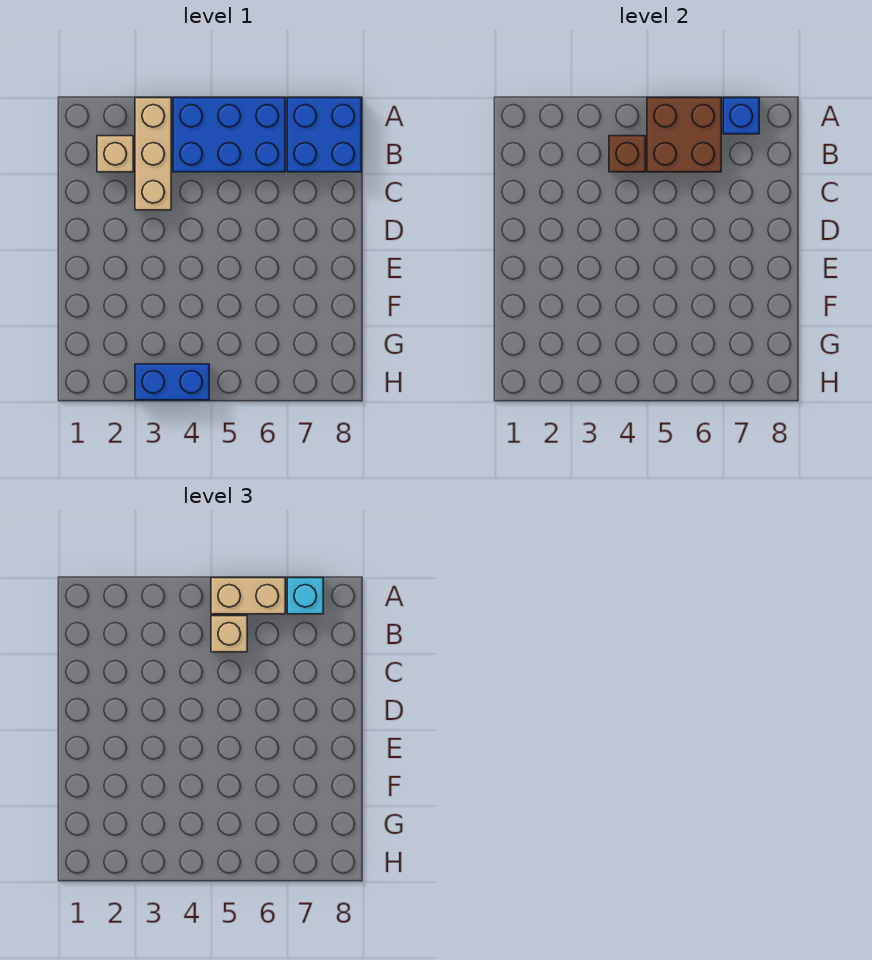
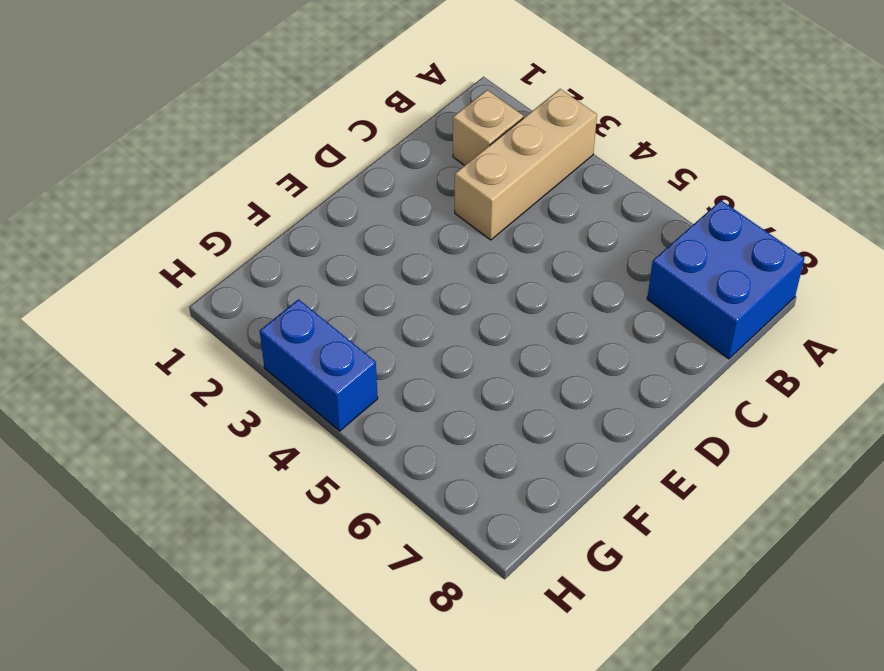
none -> blue brick A4:B6 level 1
none -> brown brick A5:B6 level 2

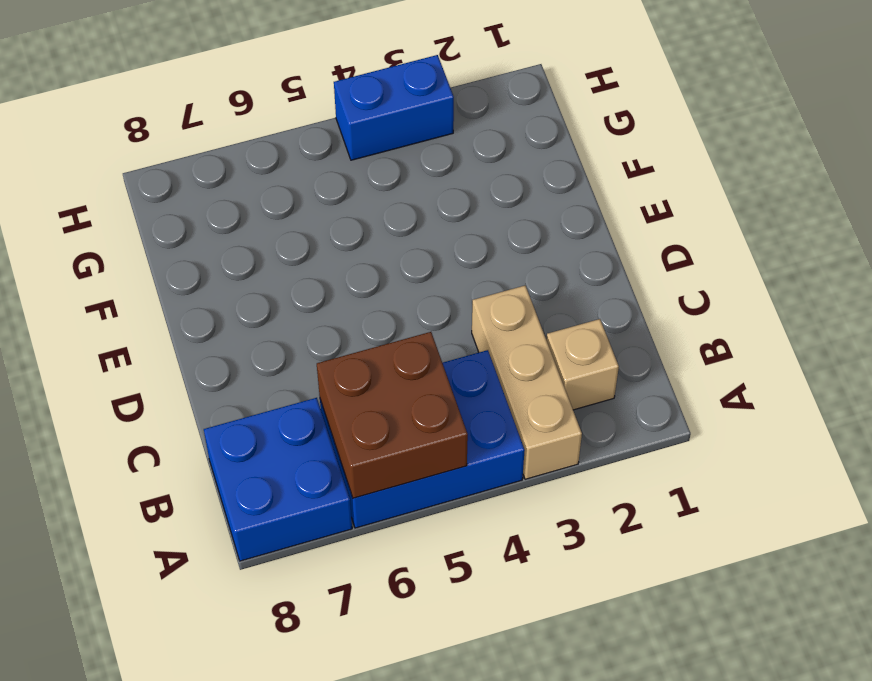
none -> blue brick A7 level 2
none -> brown brick B4 level 2

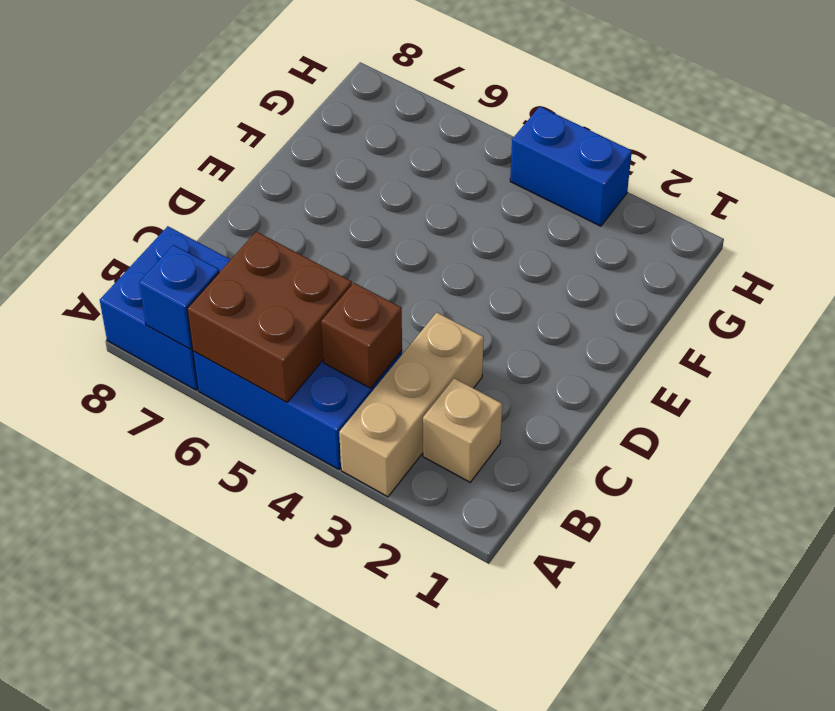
none -> tan brick A5:A6 level 3
none -> cyan brick A7 level 3

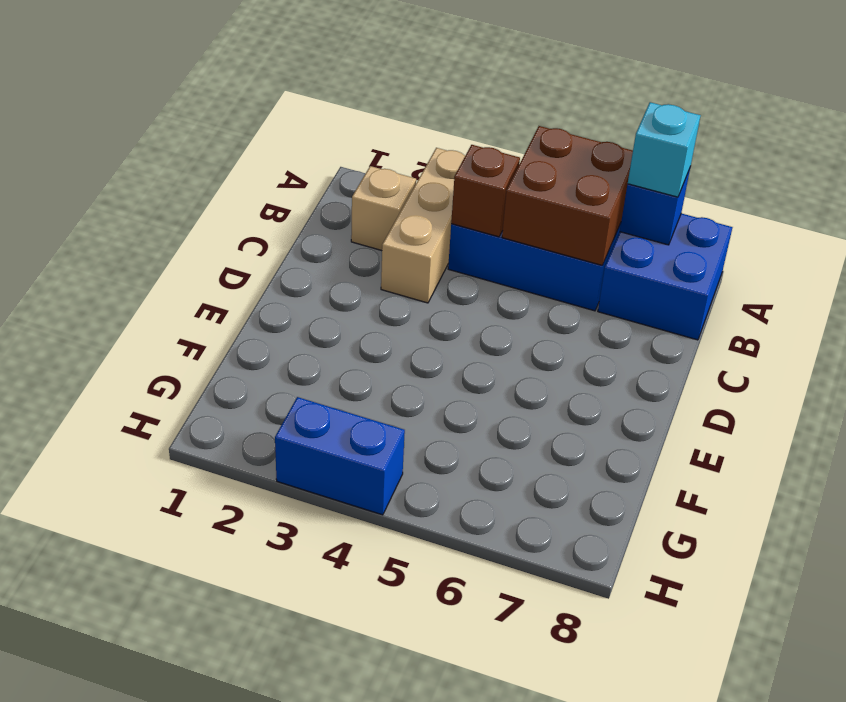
none -> tan brick A5:A6 level 3
none -> tan brick B5 level 3

